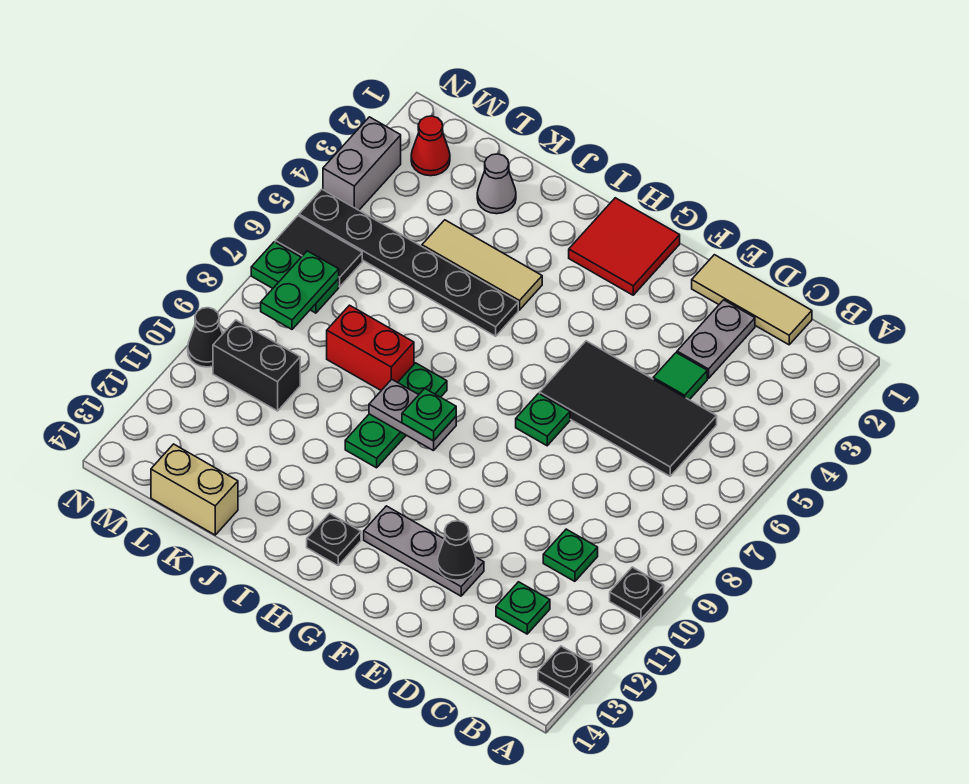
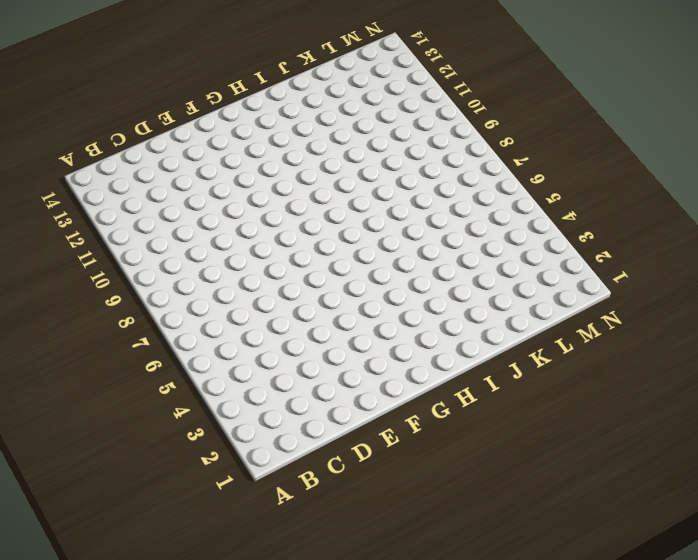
none -> black plate A10 level 1
none -> black plate A13 level 1
none -> tan tile C1:E1 level 1

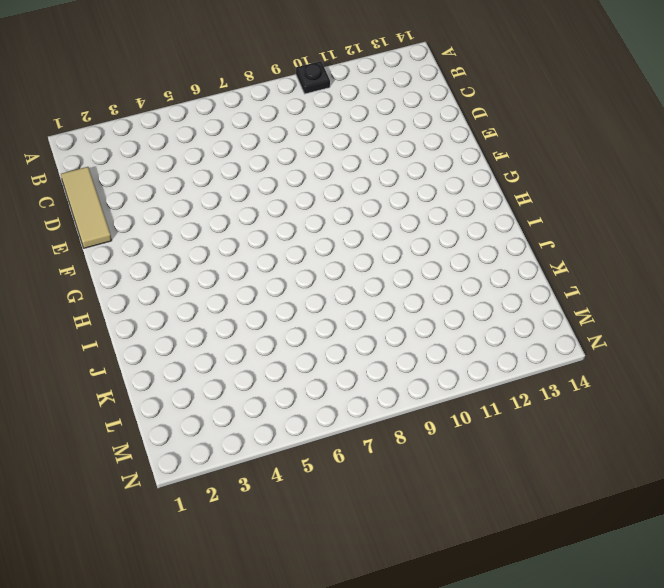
none -> black plate A13 level 1
none -> black tile C5:F6 level 1
none -> green plate C10 level 1

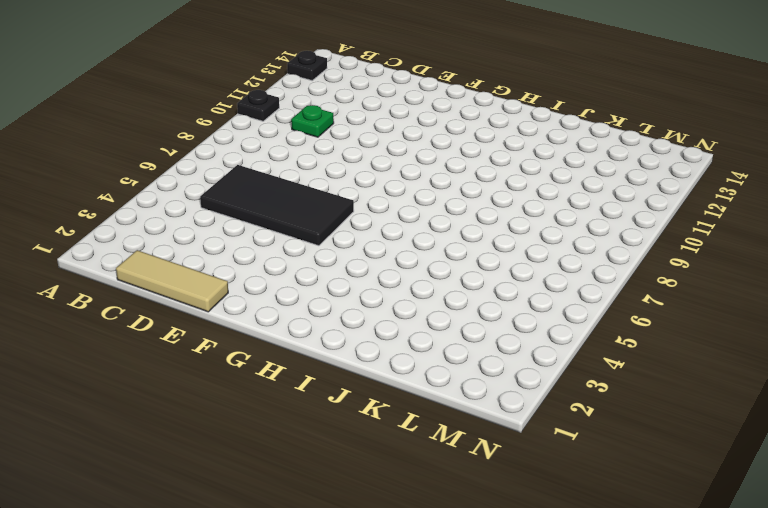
none -> green plate C12 level 1
none -> grey plate D2:D3 level 1
none -> green tile D4 level 1

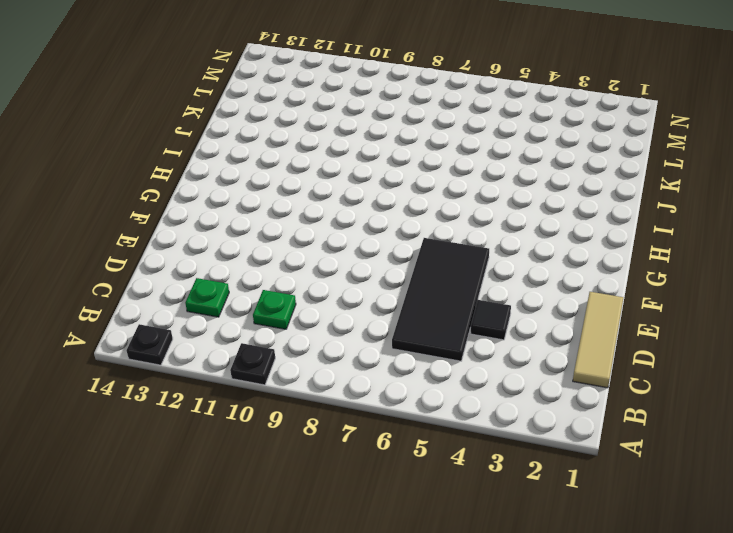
black tile D4 level 1 -> green tile D4 level 1
none -> grey plate D2:D3 level 1
none -> grey plate E12:G12 level 1
none -> green plate F7 level 1

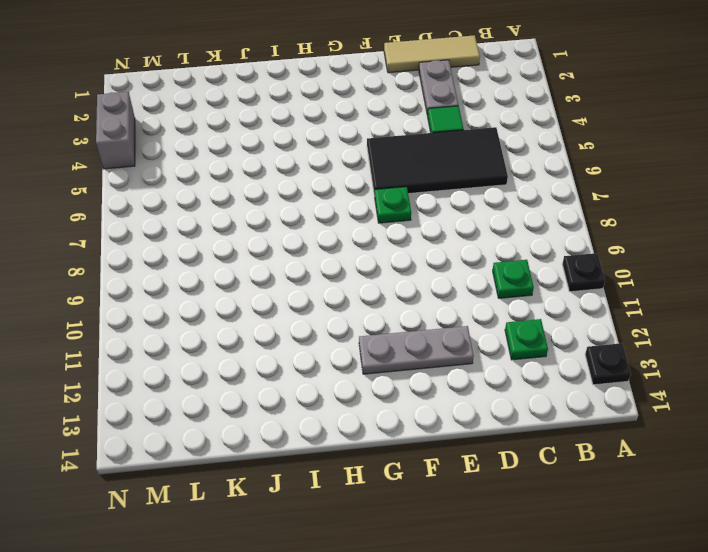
none -> red tile G1:H2 level 1
none -> black plate H13 level 1
none -> tan tile I4:K4 level 1

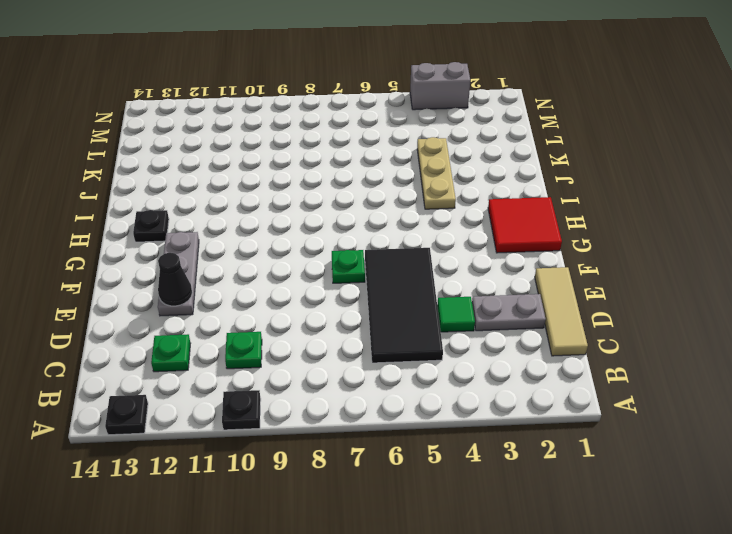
tan plate I4:K4 level 1 -> tan tile I4:K4 level 1
none -> black plate I5:N5 level 1
none -> green plate I8:I10 level 1
none -> red brick J8:K8 level 1

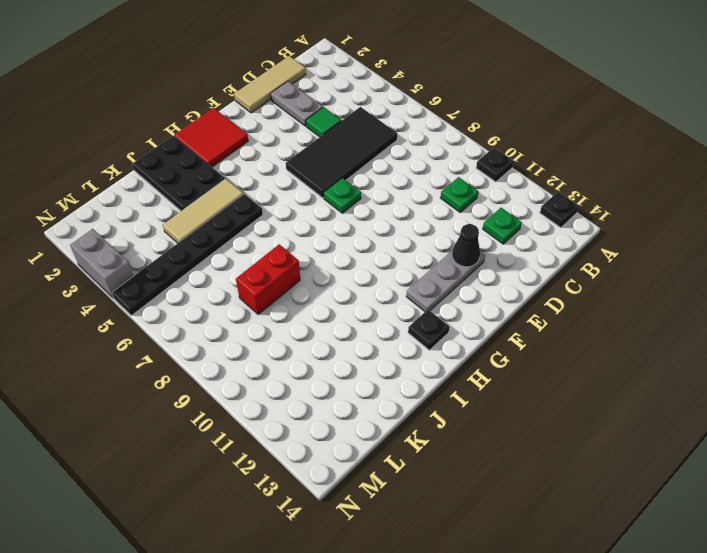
black plate I1:J3 level 1 -> none
none -> green plate I8:I10 level 1
none -> grey cone K2 level 1
none -> tan brick K14:L14 level 1

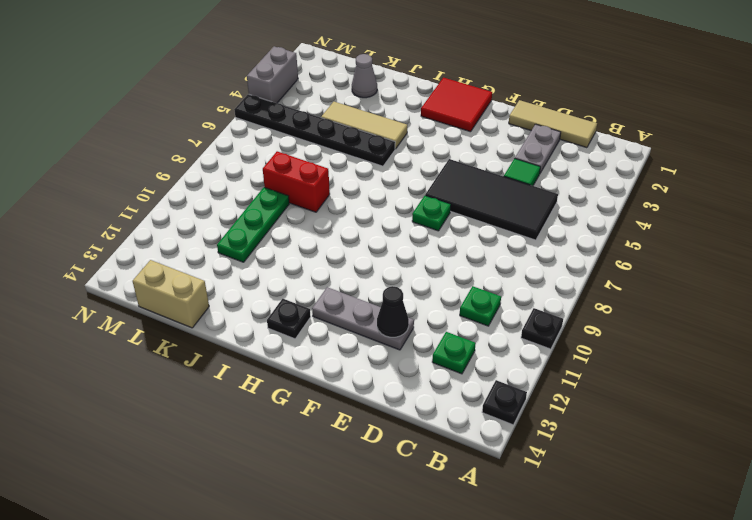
green plate K9:K11 level 1 -> green plate I8:I10 level 1
none -> black brick L10:M10 level 1
none -> red cone M2 level 1
none -> black tile M6:N6 level 1

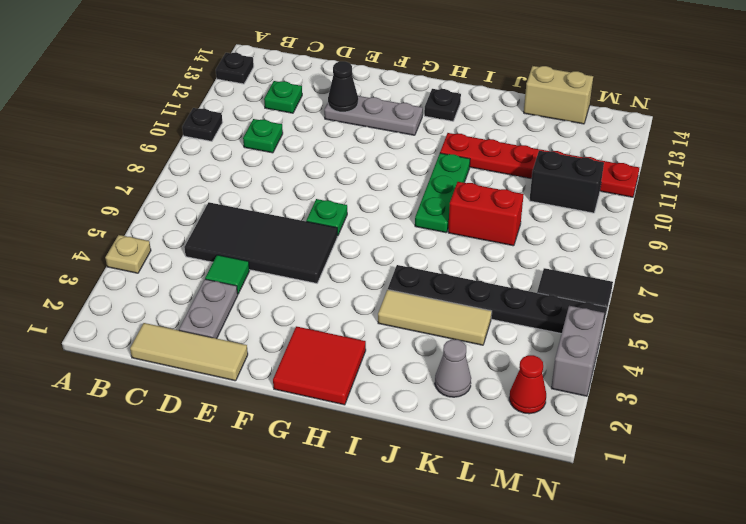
tan plate A4 level 1 -> none
red plate I11:N11 level 1 -> none
none -> green plate M7:N7 level 1
none -> black cone N10 level 1
none -> grey plate H9:I9 level 2

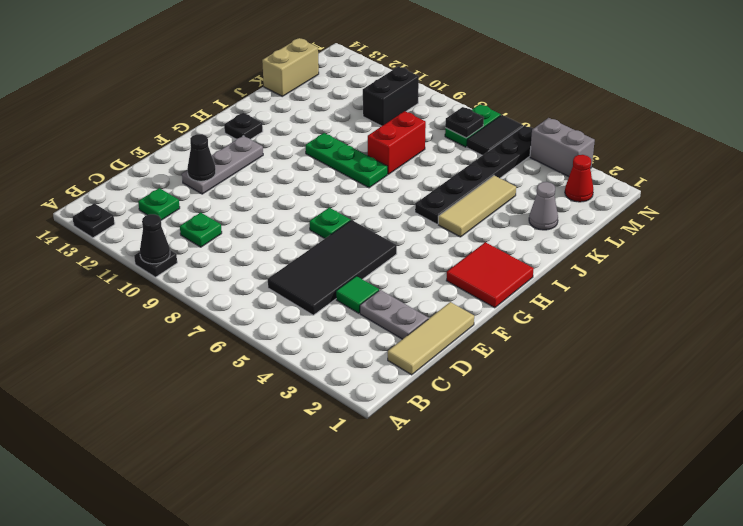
black cone A10 level 2 -> black cone N10 level 1
black plate M7 level 2 -> green plate M7:M8 level 2
none -> grey plate H9:I9 level 2
none -> green plate H9 level 3

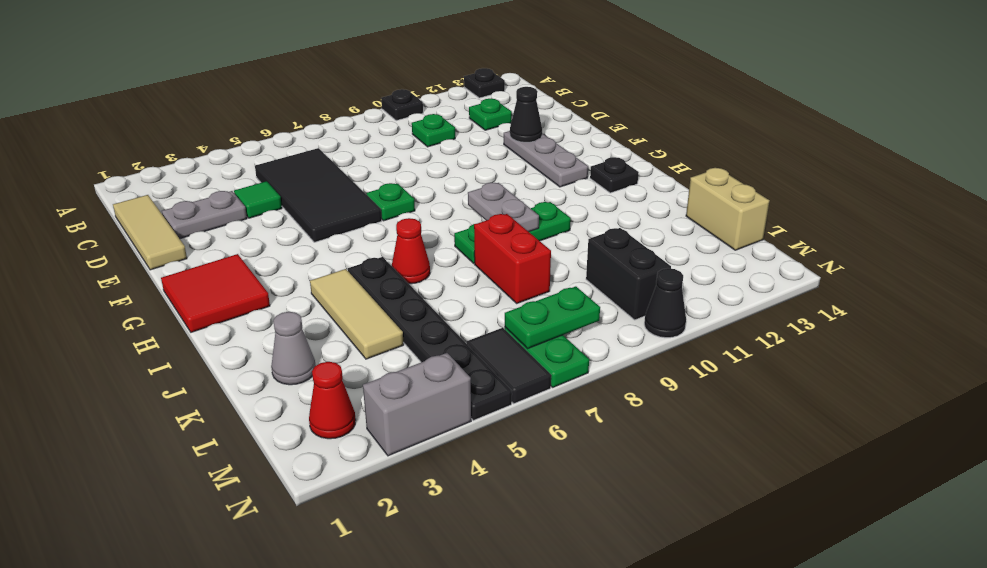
red cone I6 level 1 -> none
none -> green plate H9 level 3

